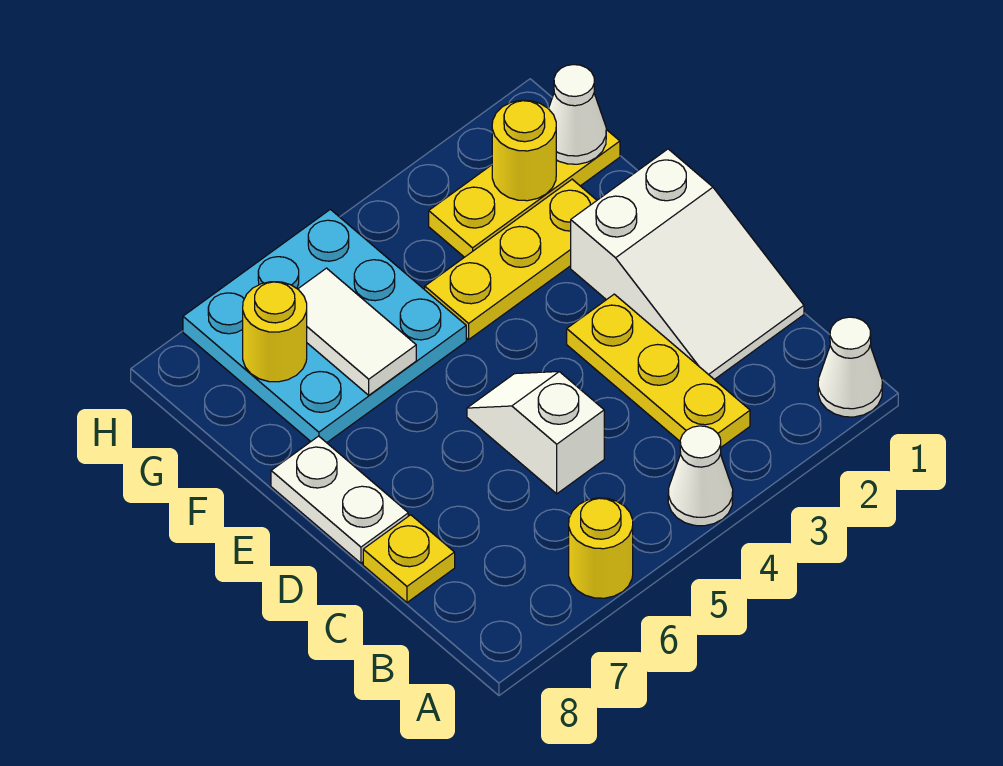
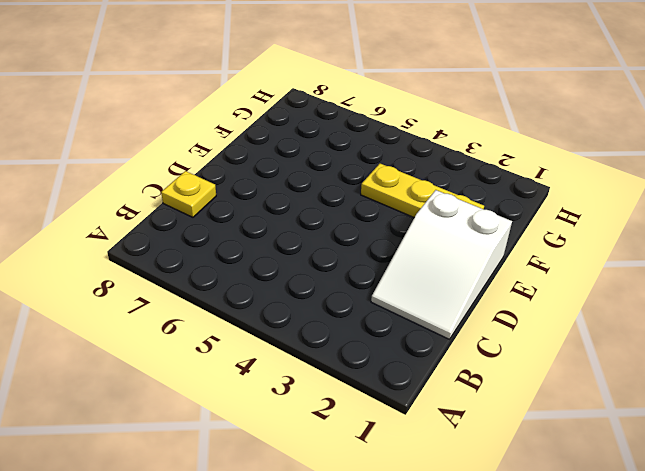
none -> white cone A1 level 1
none -> white cone A4 level 1
none -> yellow round brick A6 level 1

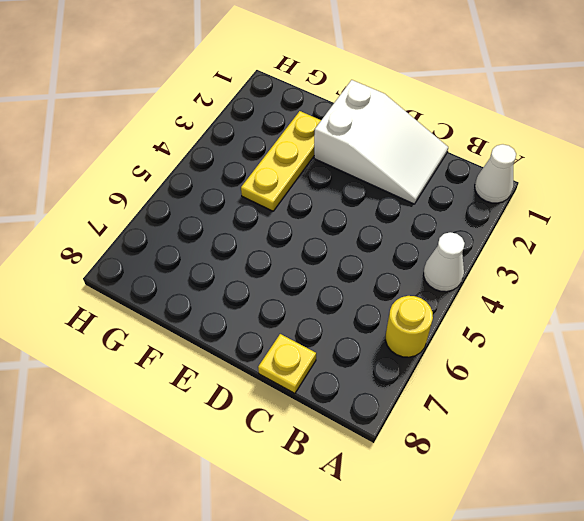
none -> yellow plate B3:D3 level 1
none -> white slope C5:D5 level 1 top C
none -> white plate D8:E8 level 1

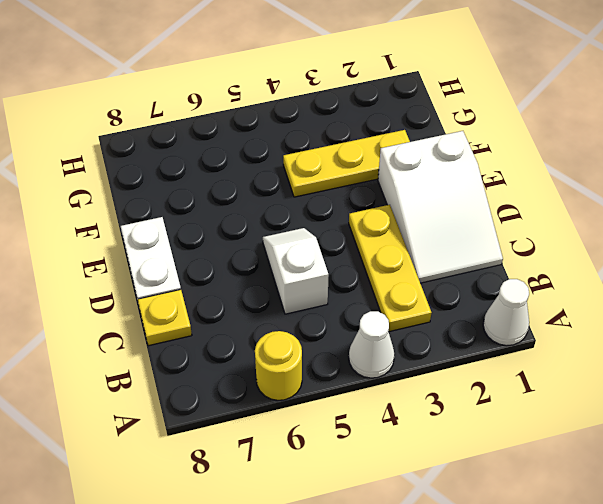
none -> cyan plate F5:H7 level 1
none -> yellow plate G1:G3 level 1
none -> white tile F6:G6 level 2

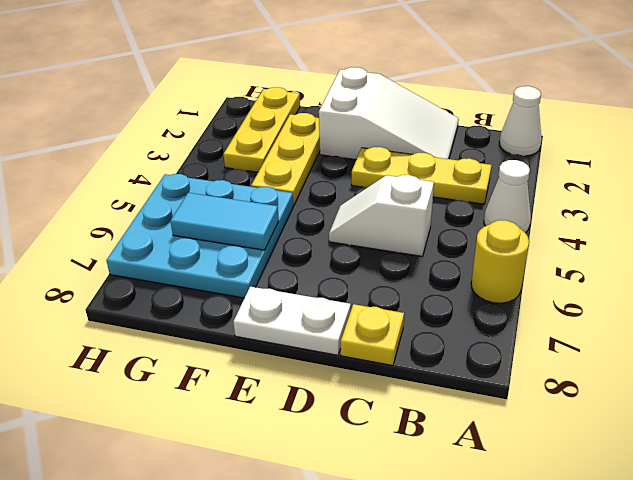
cyan tile F6:G6 level 2 -> white tile F6:G6 level 2
none -> white cone G1 level 2
none -> yellow round brick G2 level 2
none -> yellow round brick G7 level 2

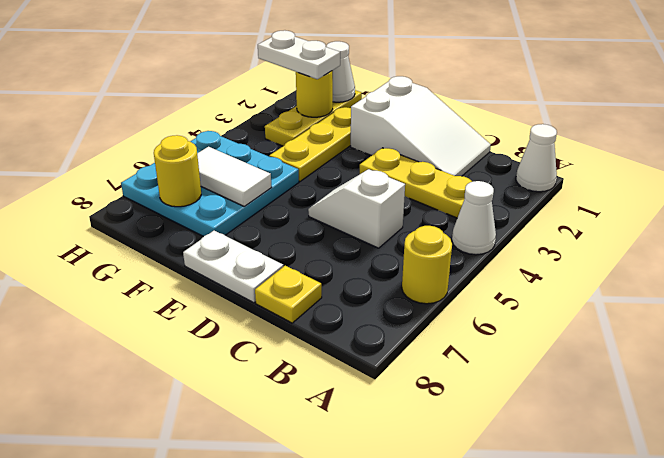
white plate G2:H2 level 3 -> none

